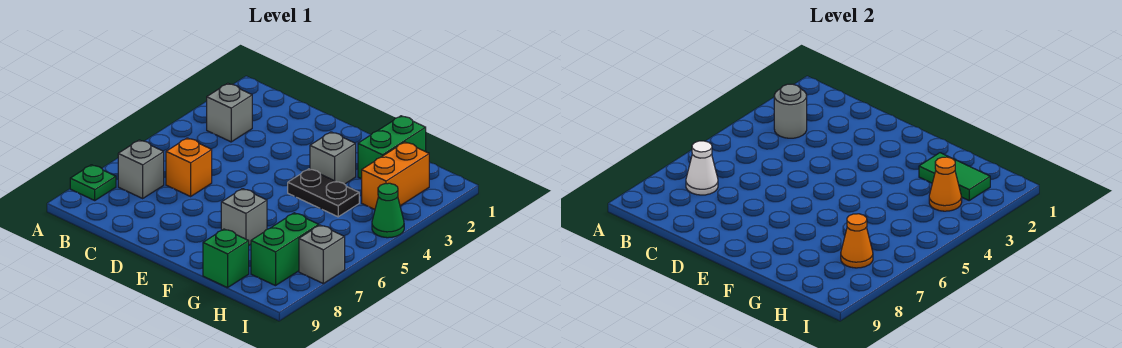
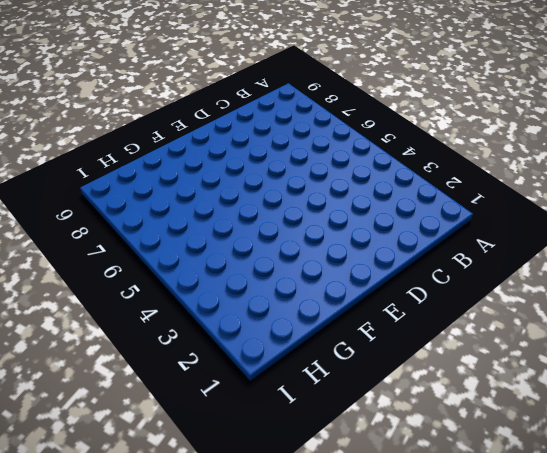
none -> green plate A8 level 1
none -> grey brick B3 level 1
none -> grey brick B7 level 1

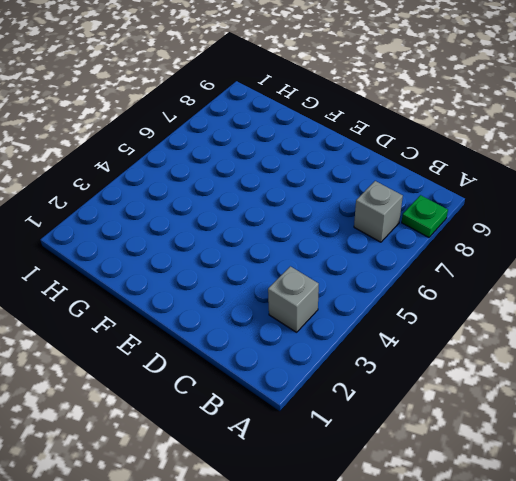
none -> orange brick C6 level 1
none -> grey brick F3 level 1
none -> black plate F4:G4 level 1

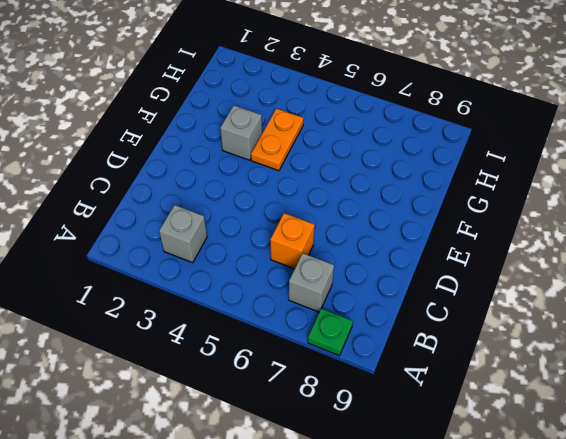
orange plate F4:G4 level 1 -> black plate F4:G4 level 1
none -> grey brick F7 level 1
none -> green brick G1:G2 level 1
none -> green brick G9 level 1

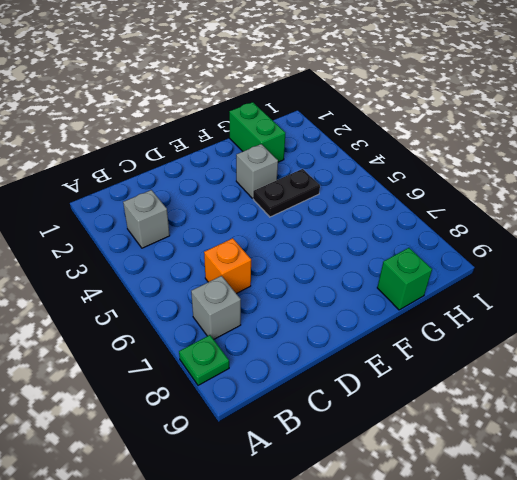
none -> grey brick F7 level 1
none -> orange brick H2:H3 level 1
none -> green brick H7:H8 level 1

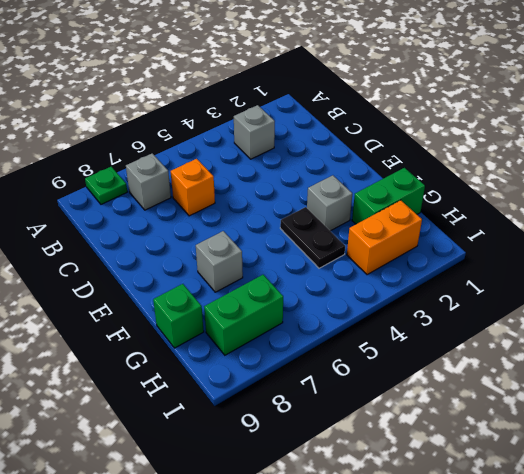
none -> green cone I4 level 1
none -> grey brick I7 level 1
none -> grey round brick B3 level 2

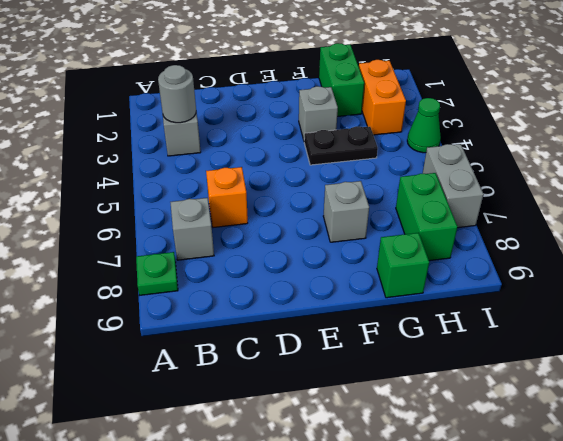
grey brick I6:I7 level 1 -> grey brick I7 level 1
none -> white cone B7 level 2
none -> green tile G2:H2 level 2
none -> orange cone H3 level 2

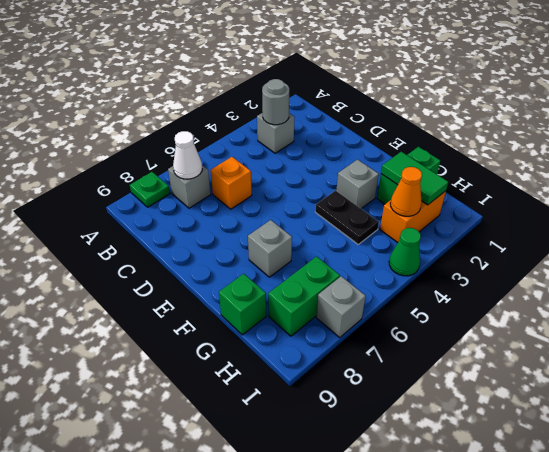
none -> orange cone H7 level 2

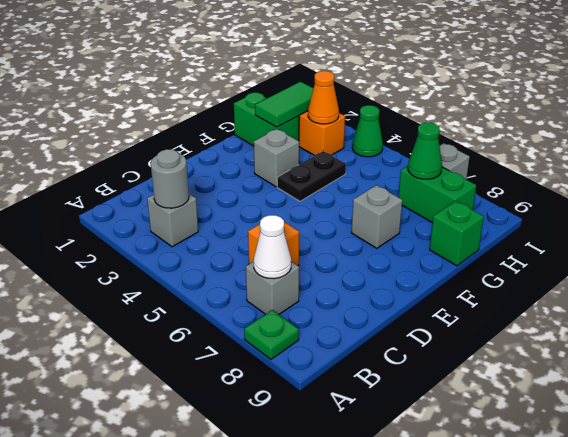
green cone H7 level 2 -> orange cone H7 level 2

